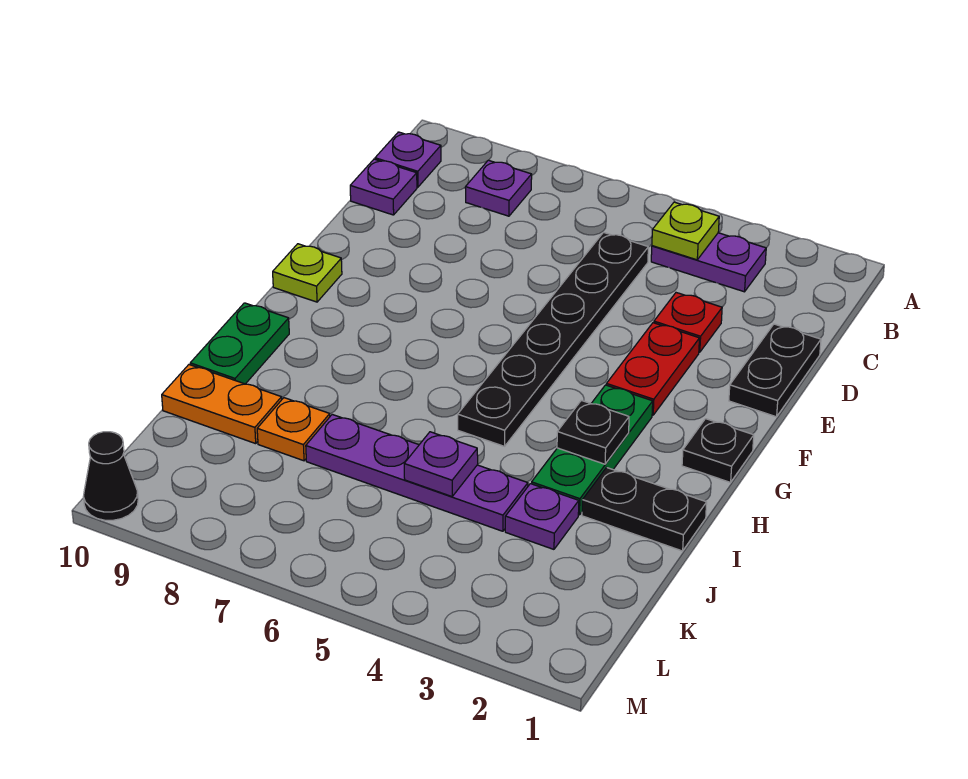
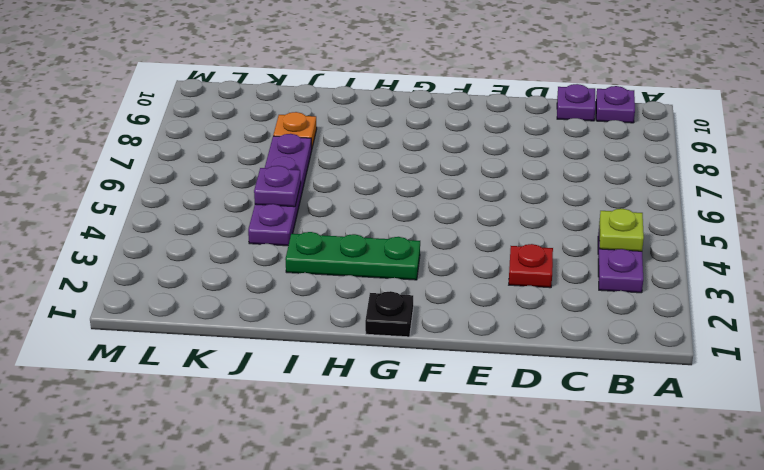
none -> purple plate B8 level 1
none -> black plate C5:H5 level 1
none -> black plate D1:E1 level 1

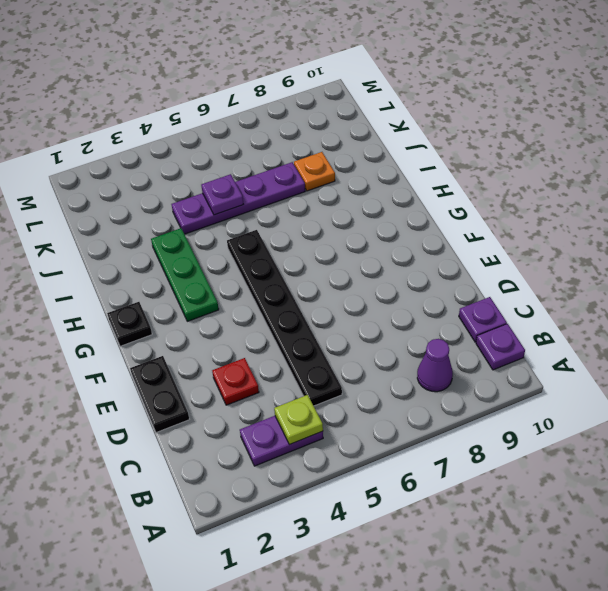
purple cone B8 level 1 -> purple plate B8 level 1
none -> red plate E3:F3 level 1
none -> lime plate F10 level 1
none -> green plate H10:I10 level 1

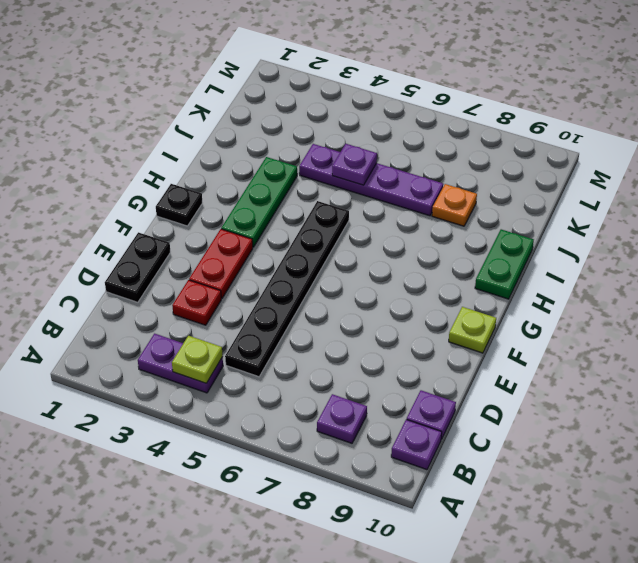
none -> black plate I1:I2 level 1
none -> purple plate J3 level 1
none -> orange plate J9:J10 level 1

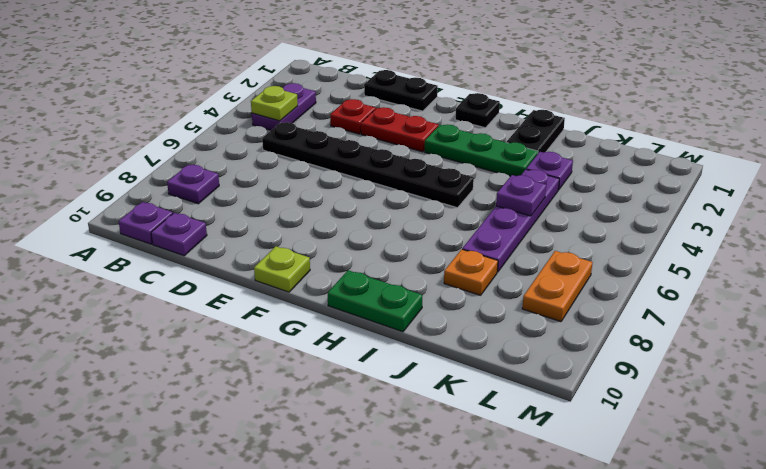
orange plate L7:L8 level 1 -> orange plate J9:J10 level 1
none -> black cone M10 level 1
none -> black plate H3 level 2

